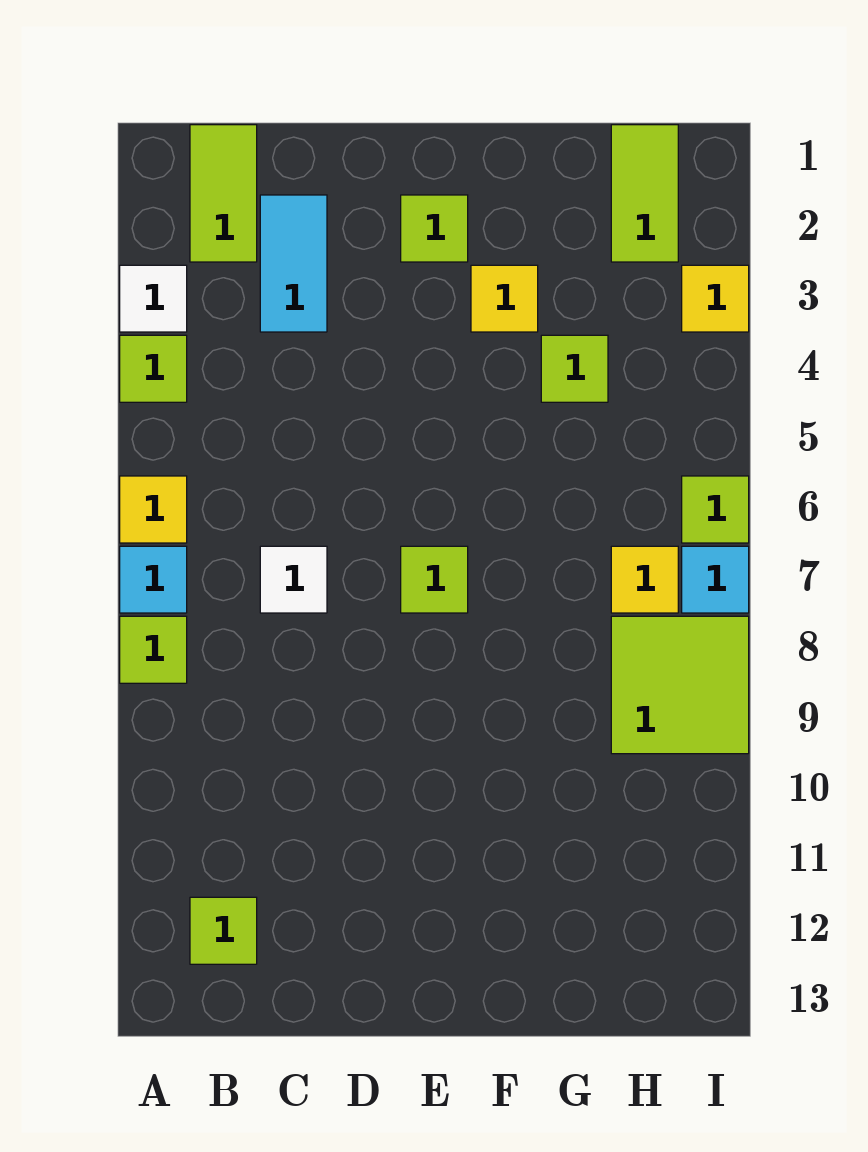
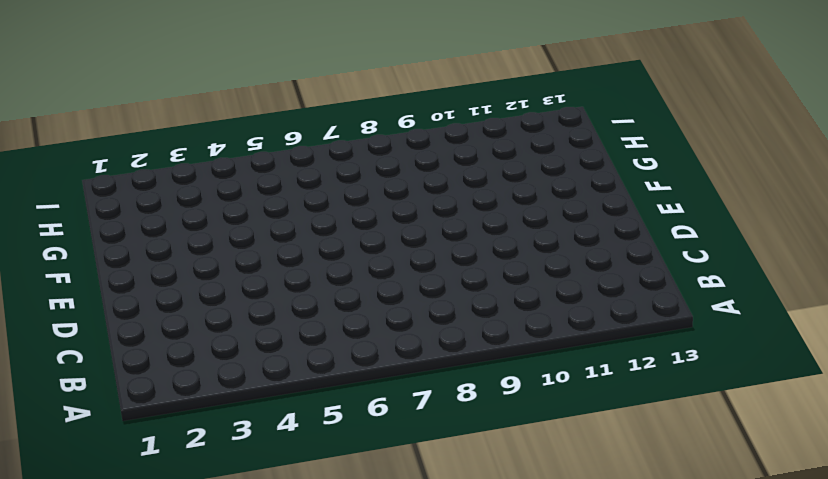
none -> white tile A3 level 1
none -> lime tile A4 level 1
none -> yellow tile A6 level 1

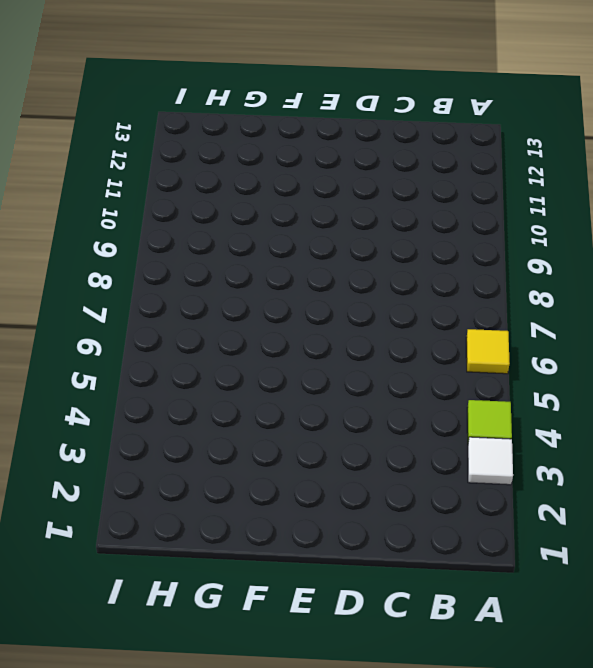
none -> cyan tile A7 level 1
none -> lime tile A8 level 1
none -> lime tile B1:B2 level 1

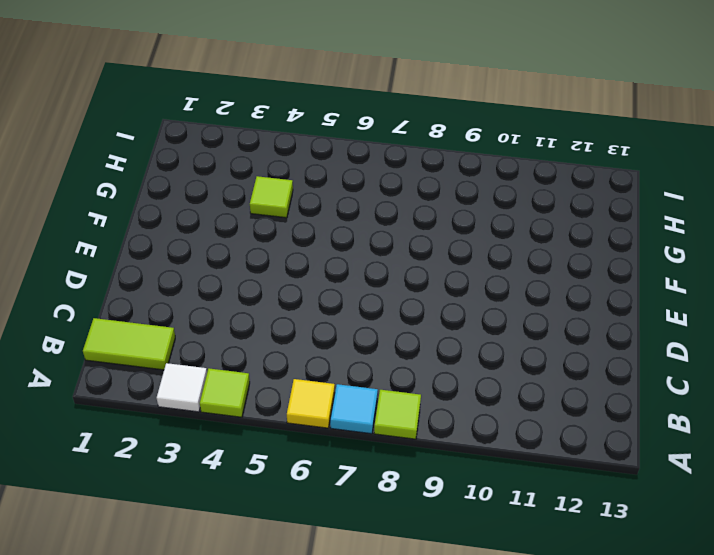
none -> lime tile B12 level 1
none -> cyan tile C2:C3 level 1
none -> white tile C7 level 1

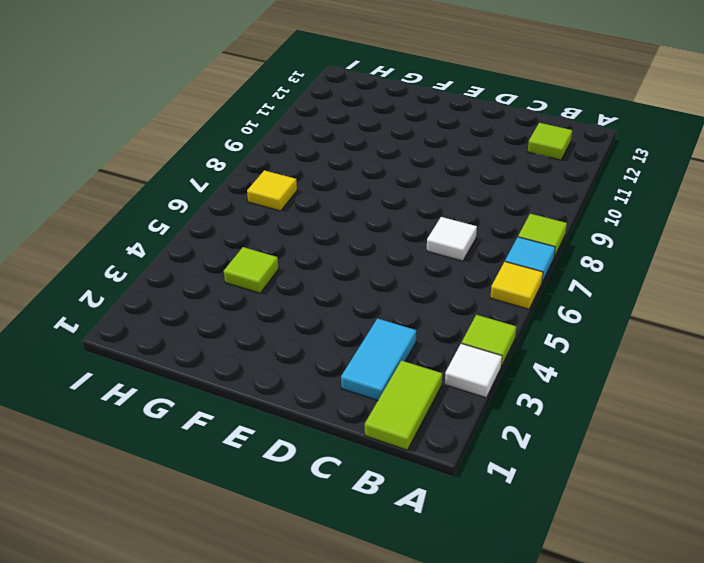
none -> lime tile E2 level 1
none -> lime tile E7 level 1
none -> yellow tile F3 level 1

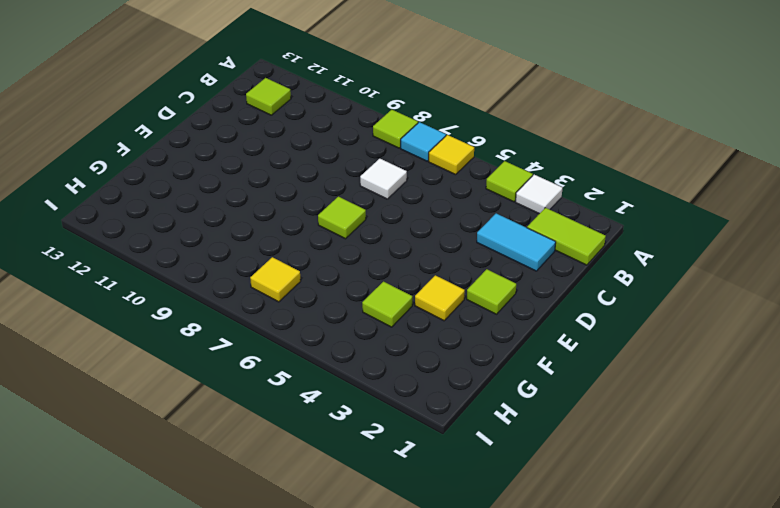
none -> lime tile H1:H2 level 1
none -> lime tile H8:I9 level 1
none -> yellow tile I3 level 1

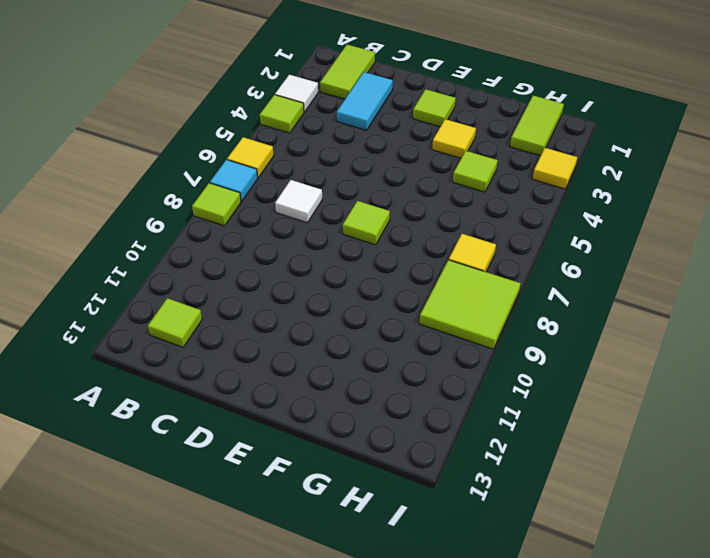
none -> lime tile I6 level 1
none -> cyan tile I7 level 1

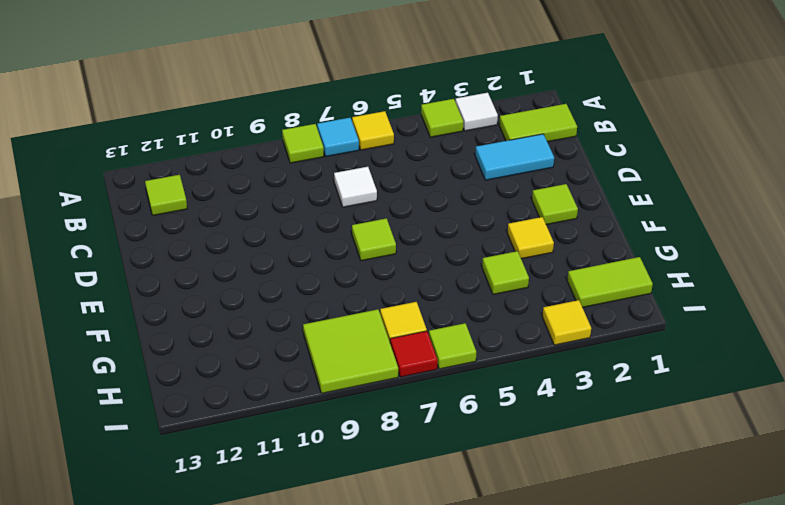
red tile I7 level 1 -> cyan tile I7 level 1

